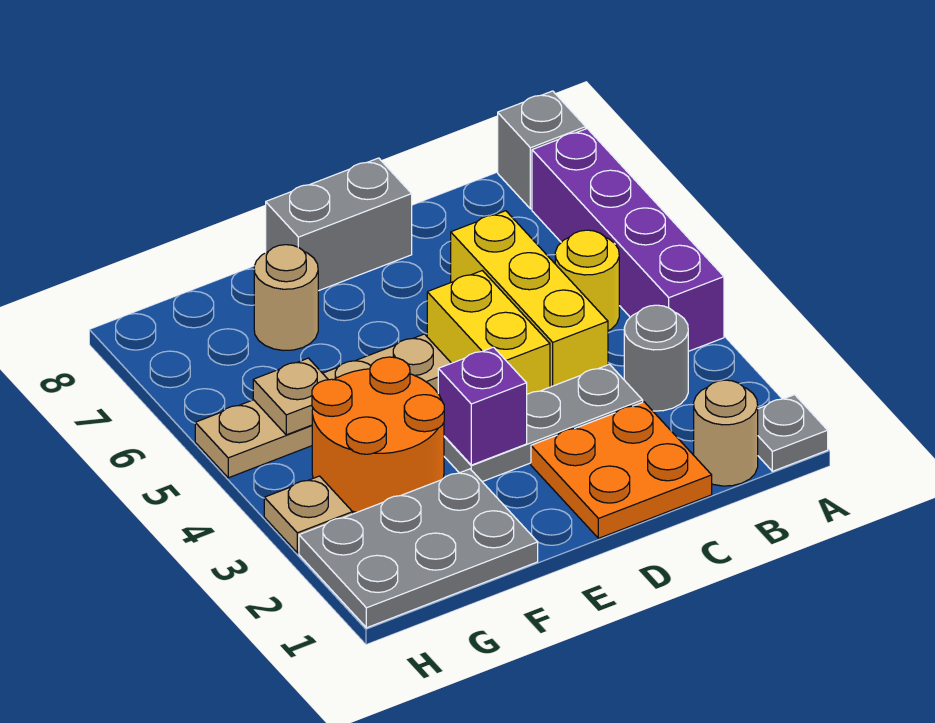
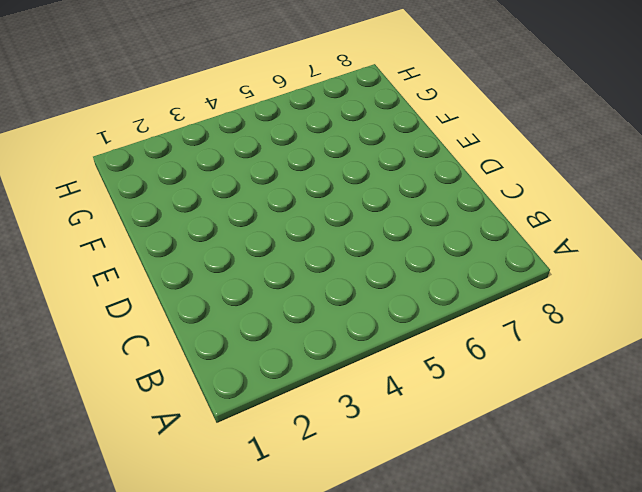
none -> grey plate A1 level 1
none -> purple brick A4:A7 level 1
none -> grey brick A8 level 1

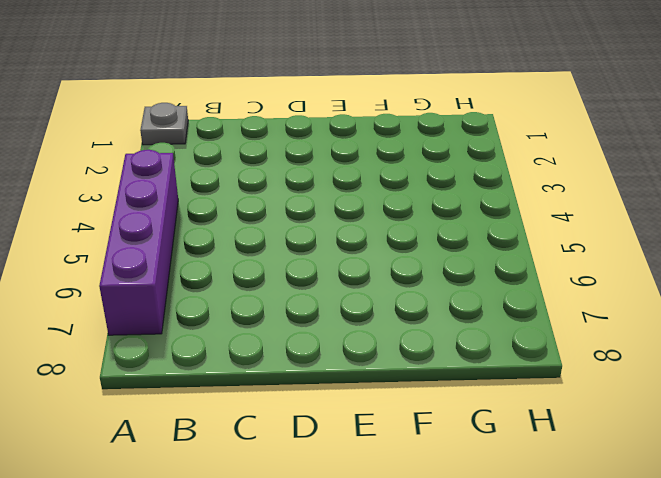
none -> grey brick A8 level 1
none -> tan round brick B1 level 1
none -> grey round brick B3 level 1

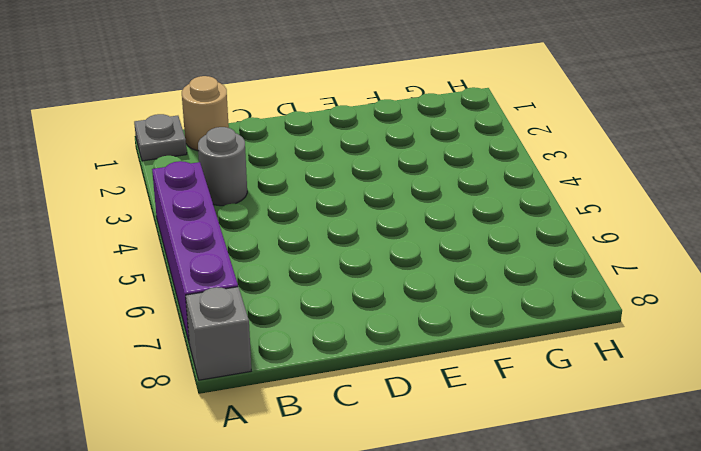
none -> yellow round brick B5 level 1
none -> orange plate C1:D2 level 1
none -> grey plate C3:E3 level 1

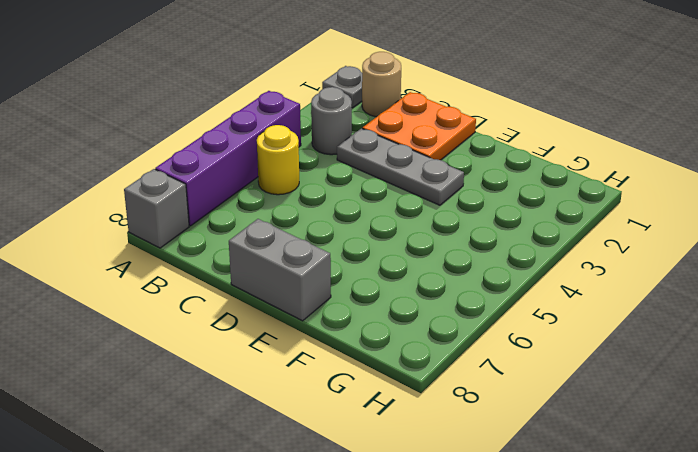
none -> yellow brick C4:C6 level 1
none -> yellow brick D4:D5 level 1
none -> tan plate E5:H5 level 1

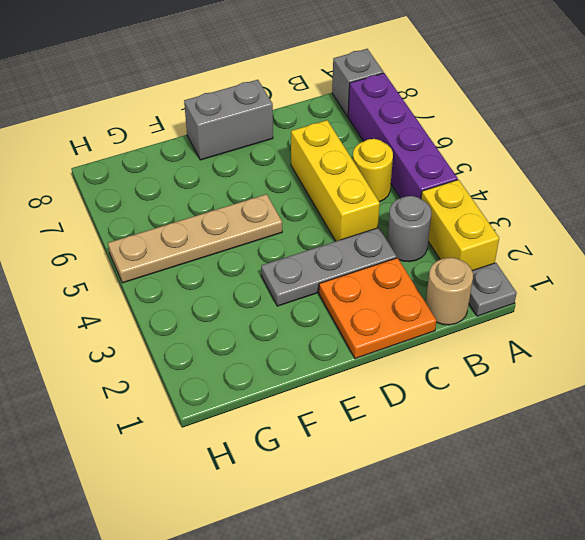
yellow brick A2:A3 level 1 -> yellow brick D4:D5 level 1
none -> grey plate F1:H2 level 1
none -> orange round brick F3:G4 level 1
none -> tan round brick F7 level 1

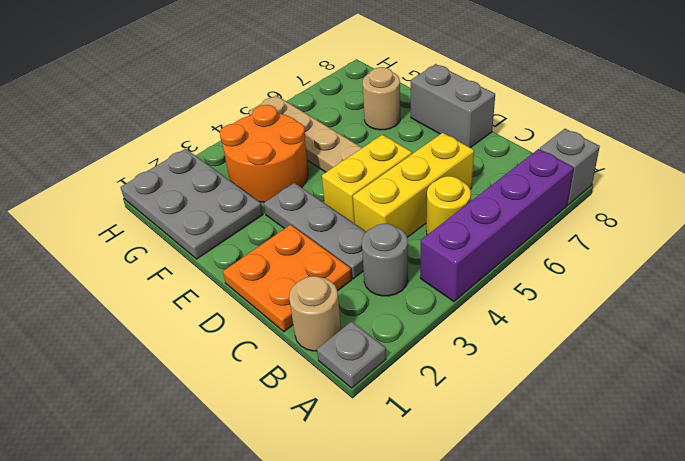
none -> tan plate H3 level 1
none -> purple brick E3 level 2
none -> tan plate G5 level 2

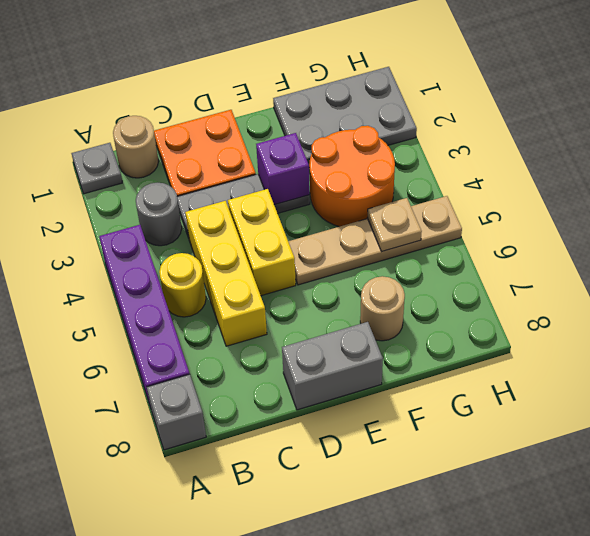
none -> tan plate H3 level 1

